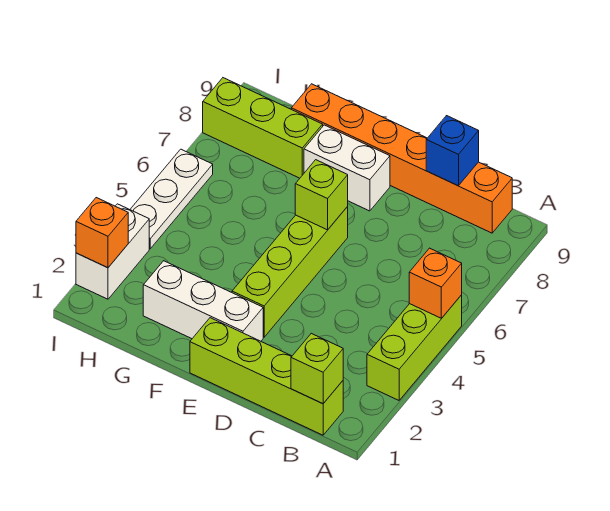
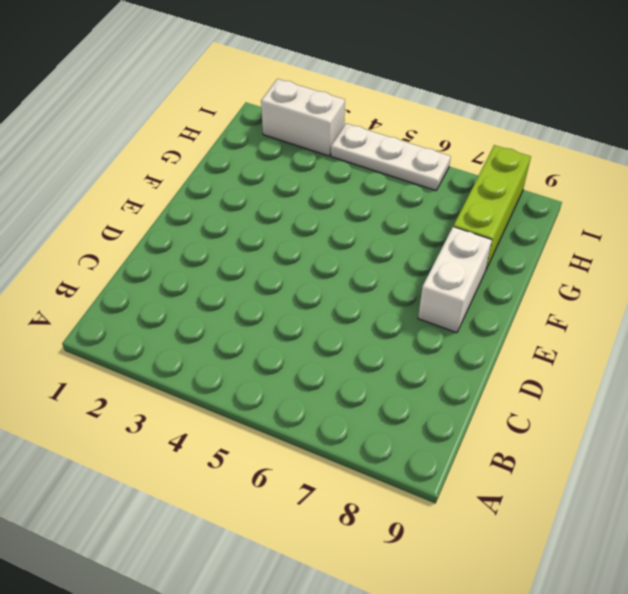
none -> lime brick A3:A5 level 1
none -> lime brick B1:E1 level 1
none -> orange brick B9:G9 level 1

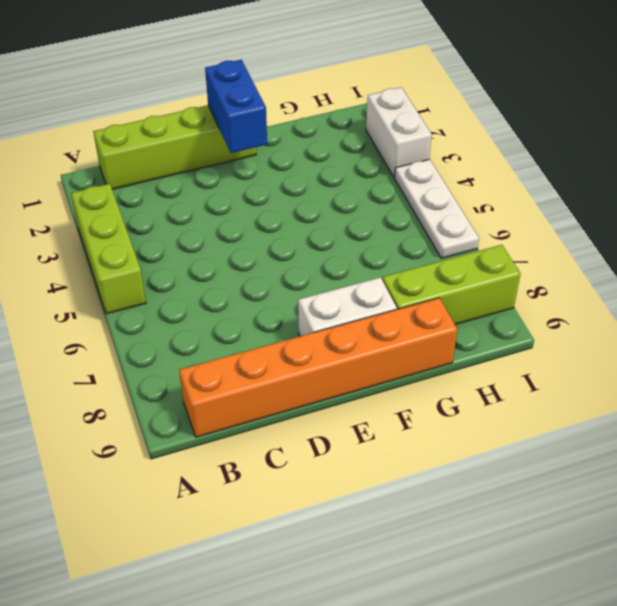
blue brick E1:E2 level 2 -> none
none -> white brick E2:G2 level 1
none -> lime brick E3:E6 level 1
none -> orange brick A5 level 2

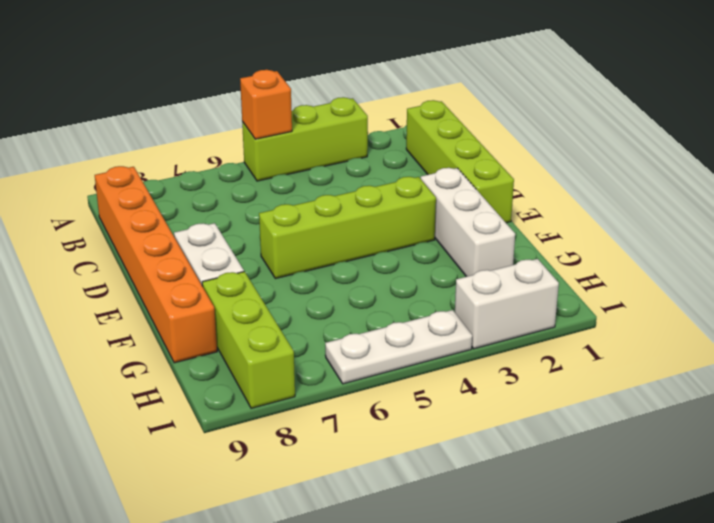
none -> lime brick B1 level 2
none -> blue brick C9 level 2
none -> lime brick E6 level 2

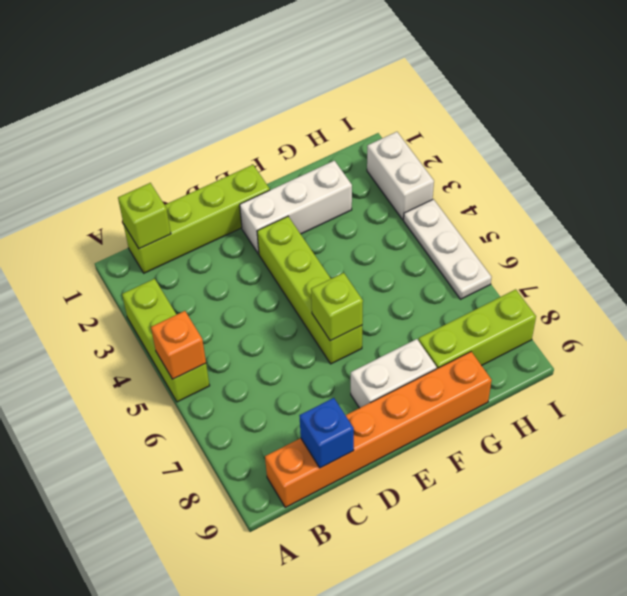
none -> orange brick I2 level 2

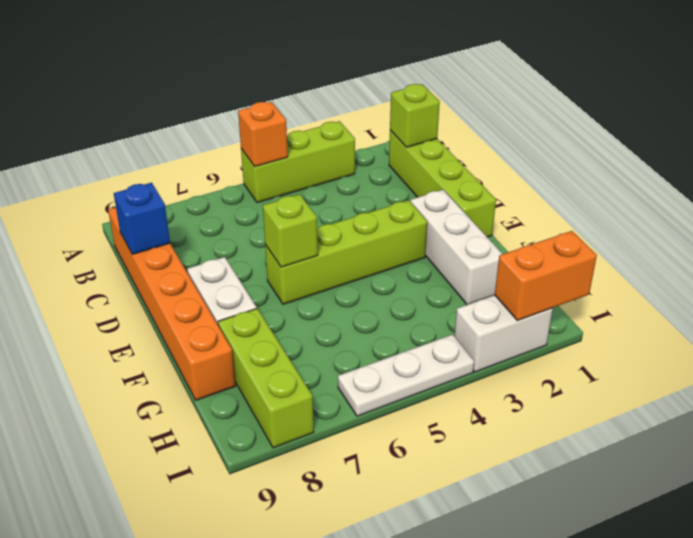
orange brick I1:I2 level 2 -> orange brick I2 level 2

